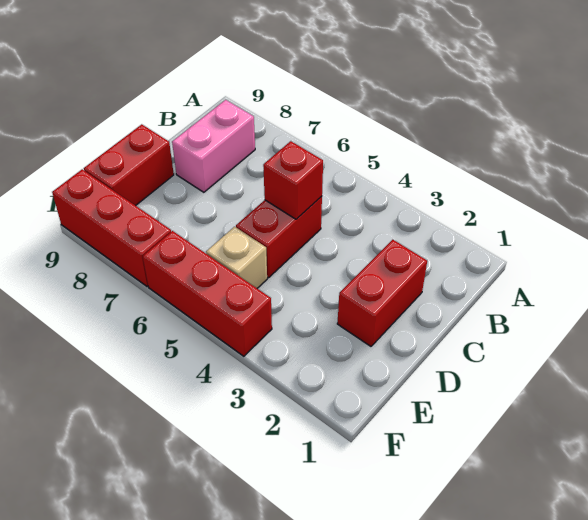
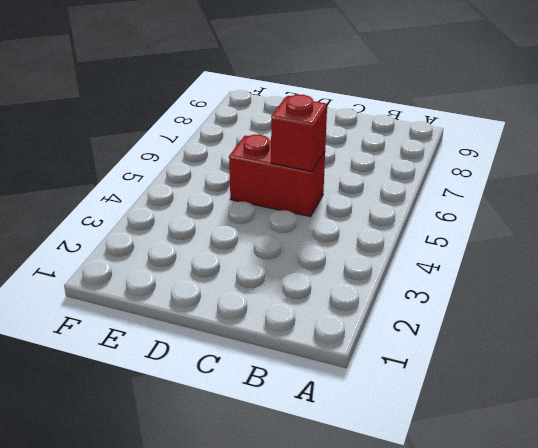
none -> pink brick B8:C8 level 1
none -> red brick C2:D2 level 1

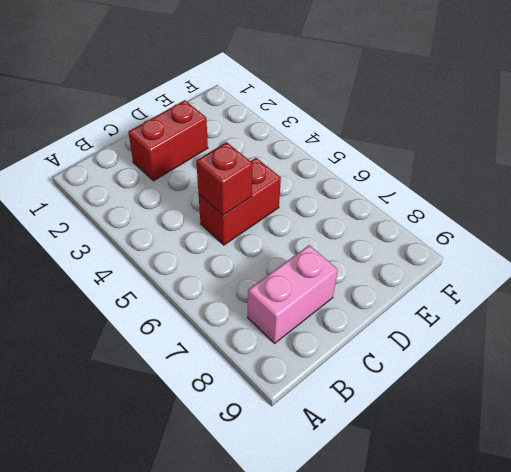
none -> red brick D9:E9 level 1
none -> tan brick E5 level 1

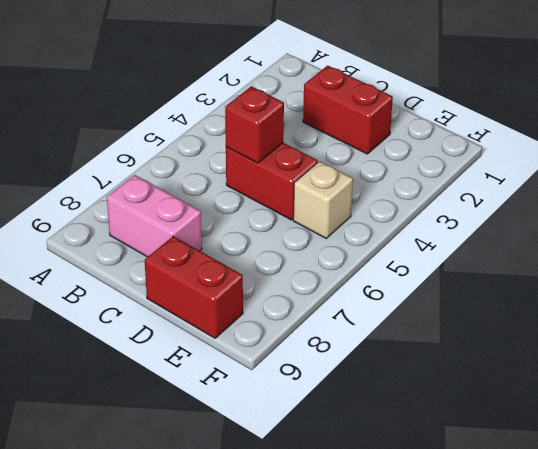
none -> red brick F4:F6 level 1
none -> red brick F7:F9 level 1

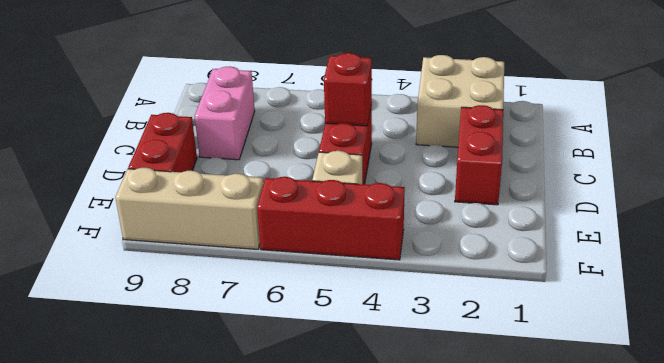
tan brick A2:B3 level 1 -> none
tan brick F7:F9 level 1 -> red brick F7:F9 level 1

